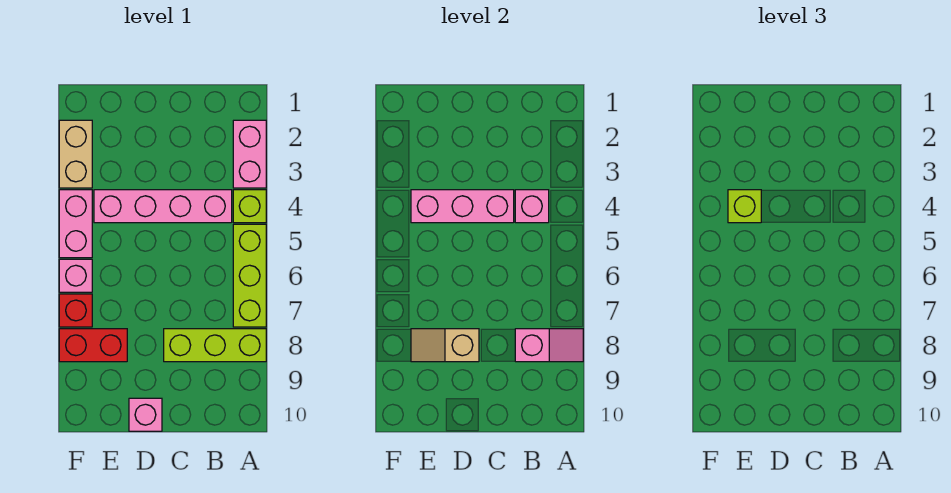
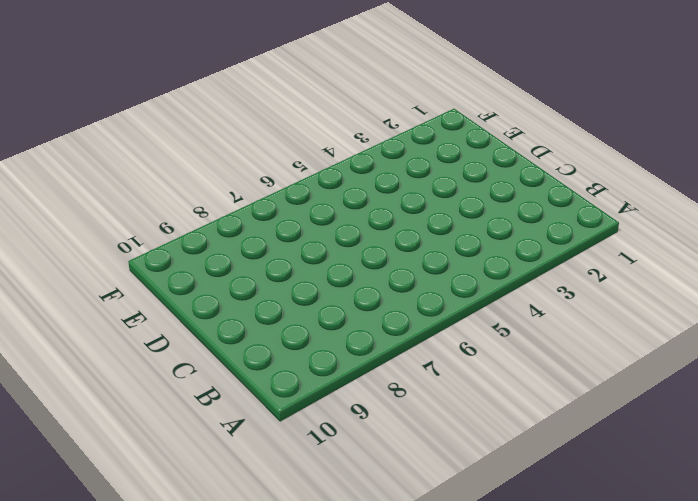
none -> pink brick A2:A3 level 1
none -> lime brick A4 level 1
none -> lime brick A5:A7 level 1

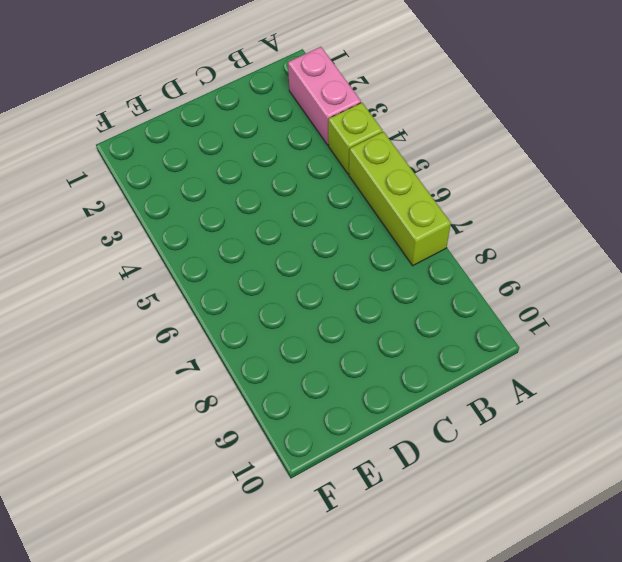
none -> lime brick A8:C8 level 1
none -> pink brick B4:E4 level 1
none -> pink brick D10 level 1

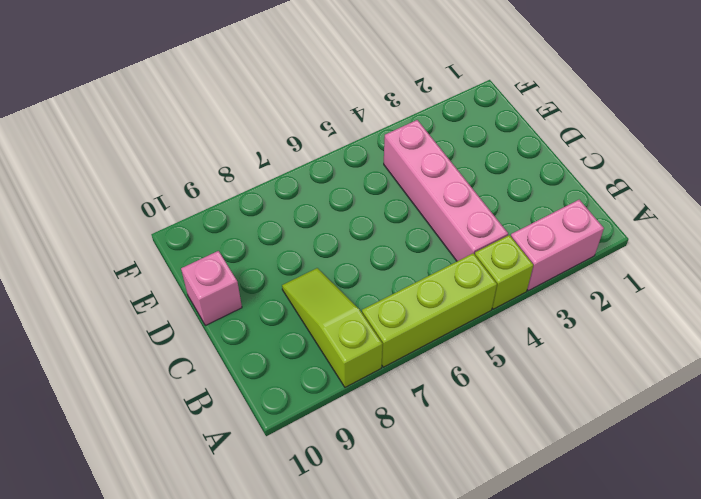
lime slope A8:C8 level 1 top A -> lime brick A8:C8 level 1
none -> red brick E8:F8 level 1
none -> tan brick F2:F3 level 1
none -> pink brick F4:F5 level 1

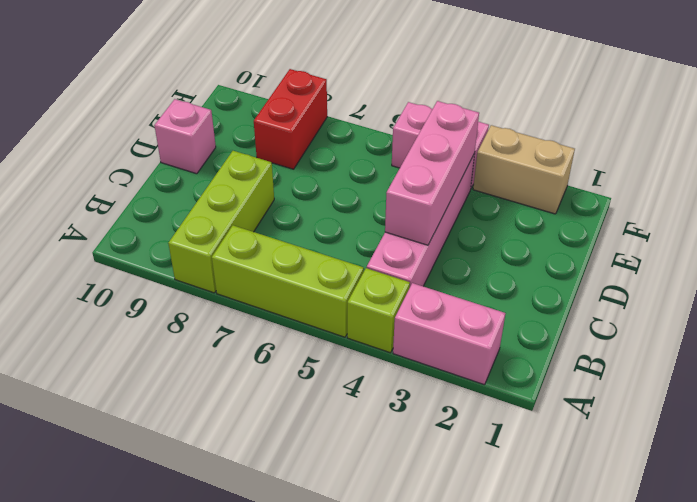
none -> pink brick F6 level 1
none -> red brick F7 level 1
none -> pink slope A8:B8 level 2 top B

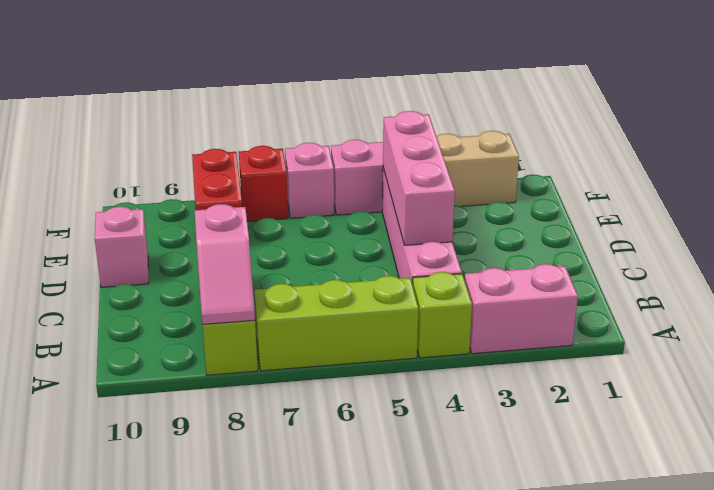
none -> pink brick B4 level 2
none -> tan slope D8:E8 level 2 top D
none -> lime brick E4 level 3

